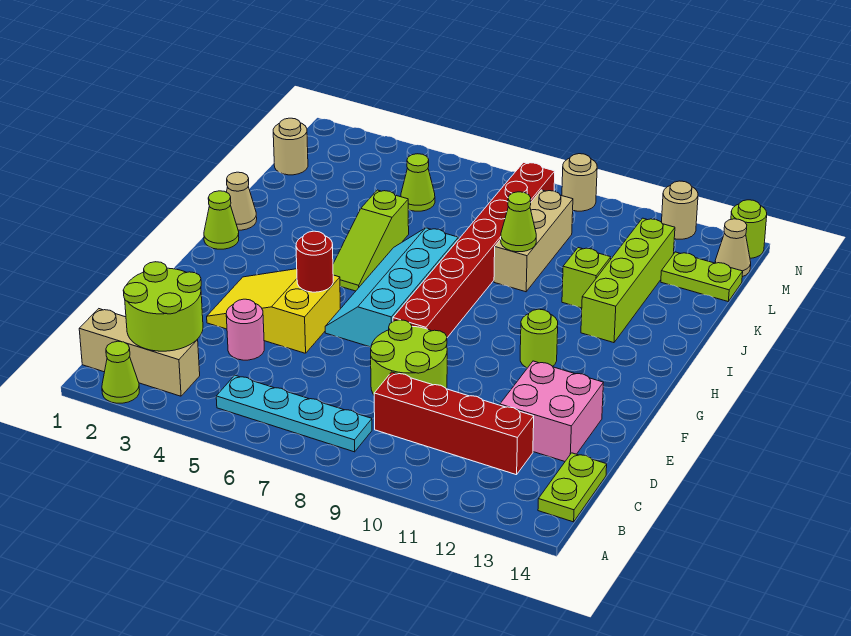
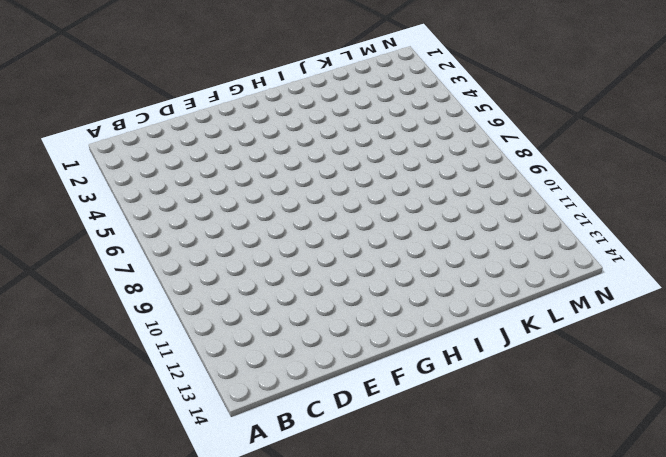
none -> lime cone A2 level 1
none -> tan brick B1:B3 level 1
none -> cyan plate B5:B8 level 1

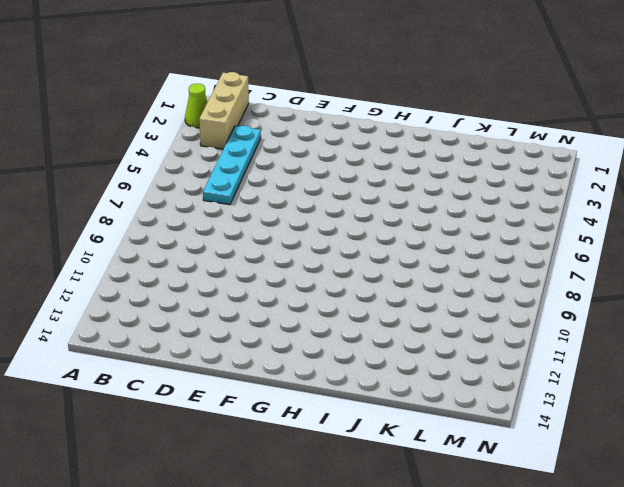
cyan plate C3:C6 level 1 -> cyan plate B5:B8 level 1
none -> lime plate B14:C14 level 1
none -> red brick C9:C12 level 1
none -> pink round brick D4 level 1

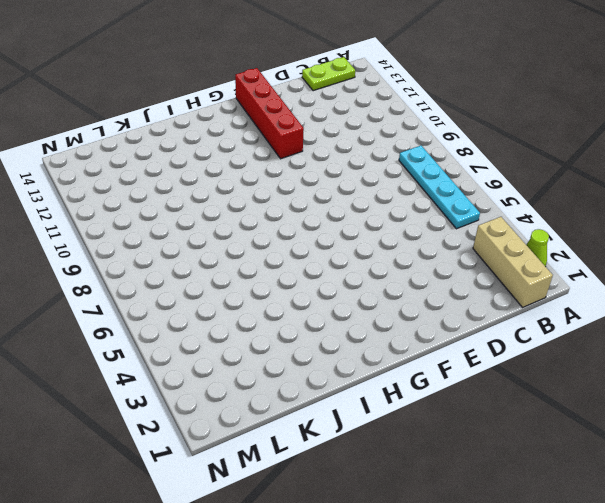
red brick F11:F14 level 1 -> red brick C9:C12 level 1
none -> pink round brick D4 level 1
none -> lime round brick D8:E9 level 1
none -> pink brick D12:E13 level 1

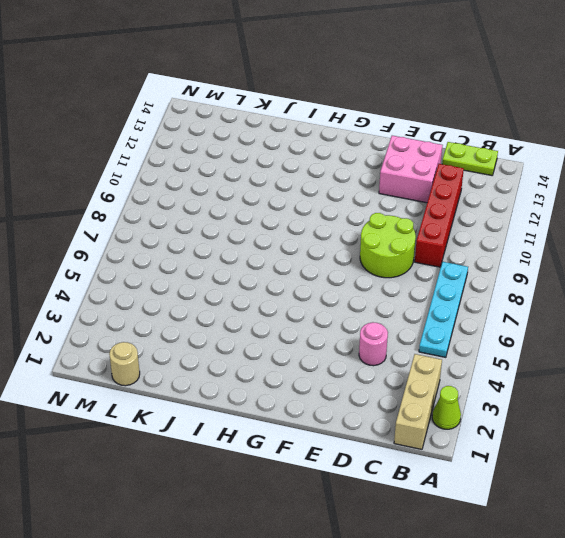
none -> yellow slope E3:F5 level 1 top 5
none -> cyan slope F6:I7 level 1 top 7
none -> red brick F8:M8 level 1

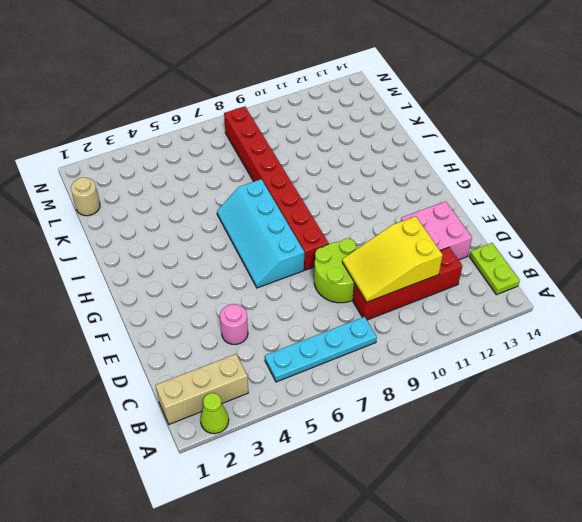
yellow slope C9:D11 level 2 top 11 -> yellow slope E3:F5 level 1 top 5
none -> lime round brick G11 level 1
none -> lime cone H1 level 1
none -> lime slope H5:J5 level 1 top J

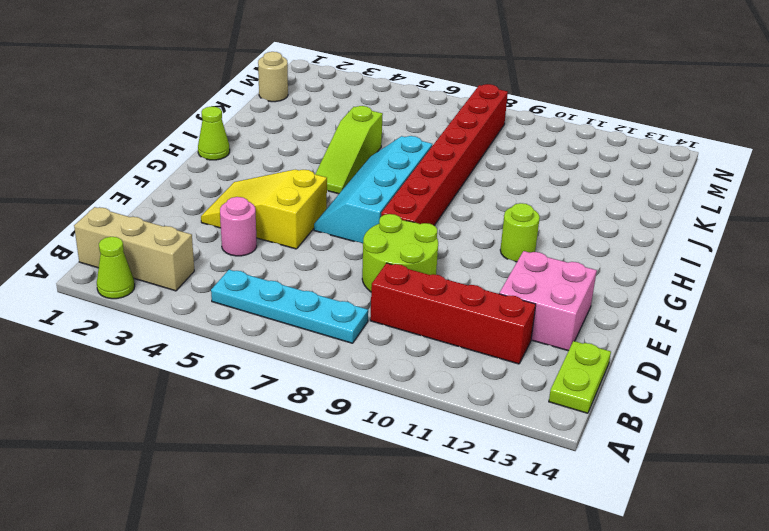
none -> tan cone I1 level 1
none -> lime brick I12:L12 level 1
none -> tan brick J9:L9 level 1

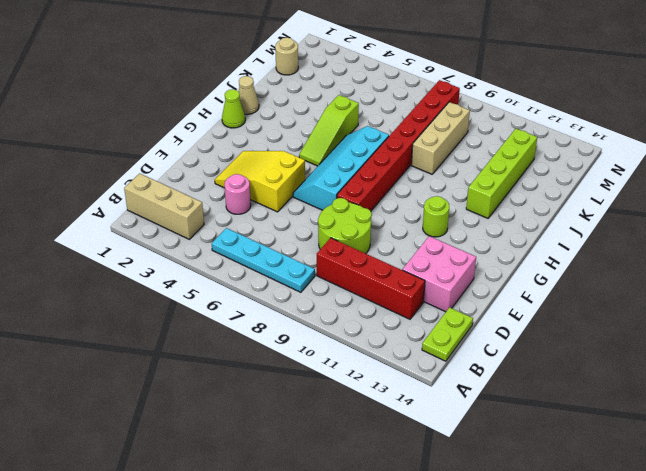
none -> lime cone A2 level 1
none -> lime brick J11 level 1
none -> lime cone L5 level 1

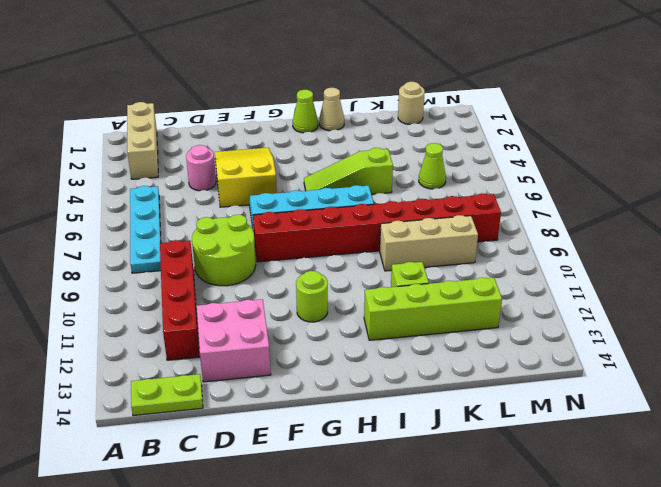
none -> lime cone A2 level 1
none -> lime plate L13:L14 level 1
none -> tan cone M14 level 1

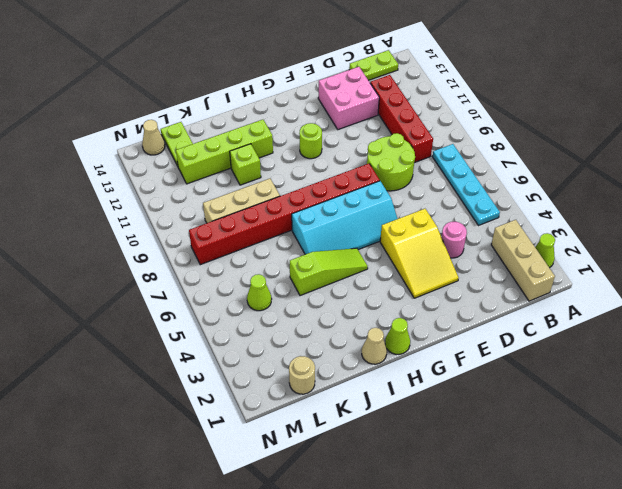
none -> tan round brick N9 level 1
none -> tan round brick N12 level 1
none -> lime round brick N14 level 1

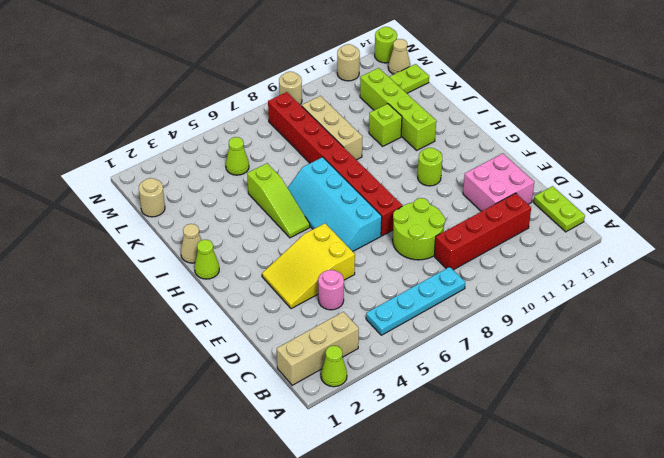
none -> lime round brick B2:C3 level 2
none -> red round brick F5 level 2
none -> lime cone J9 level 2

